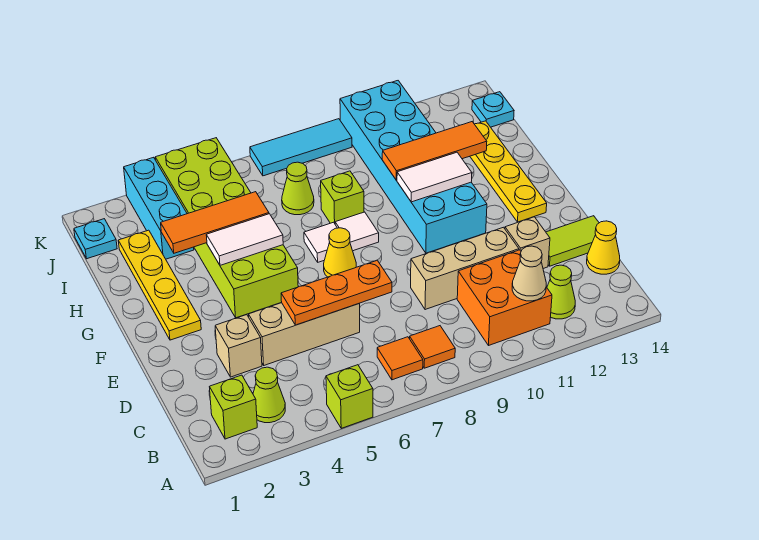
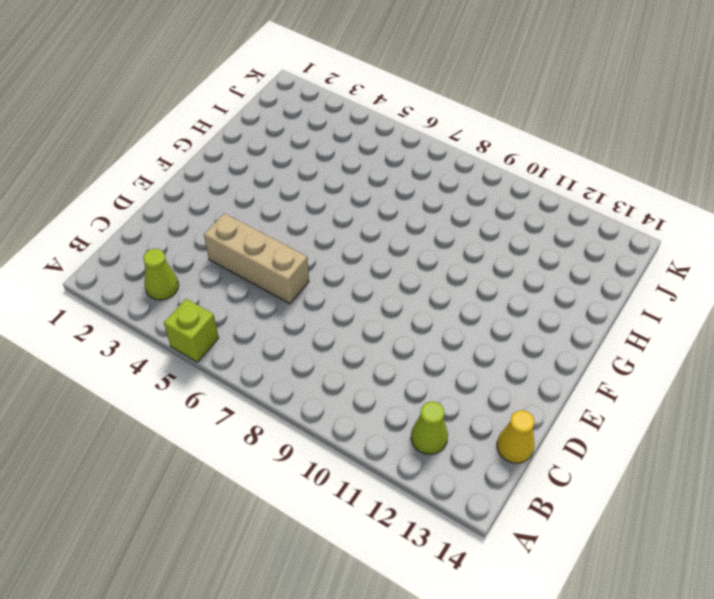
none -> lime brick B2 level 1
none -> orange tile B7 level 1
none -> orange tile B8 level 1
none -> orange brick B10:C11 level 1

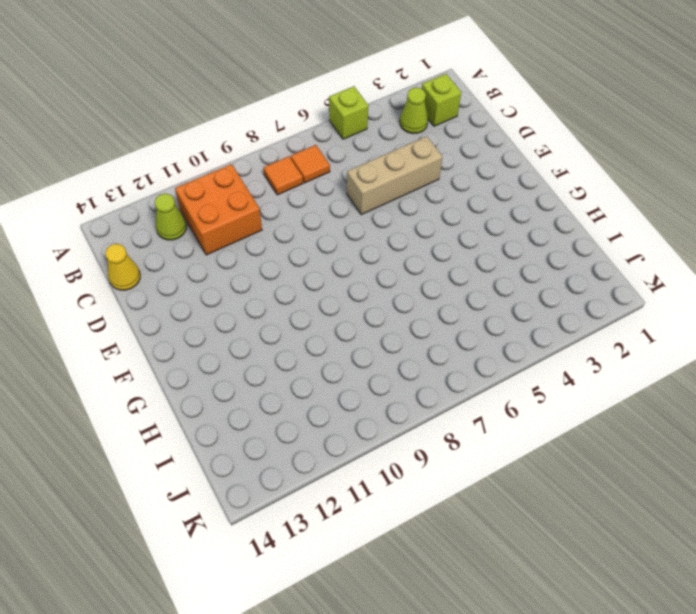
none -> tan brick D3 level 1
none -> tan brick D9:D11 level 1
none -> tan brick D12 level 1
none -> lime tile D13:D14 level 1

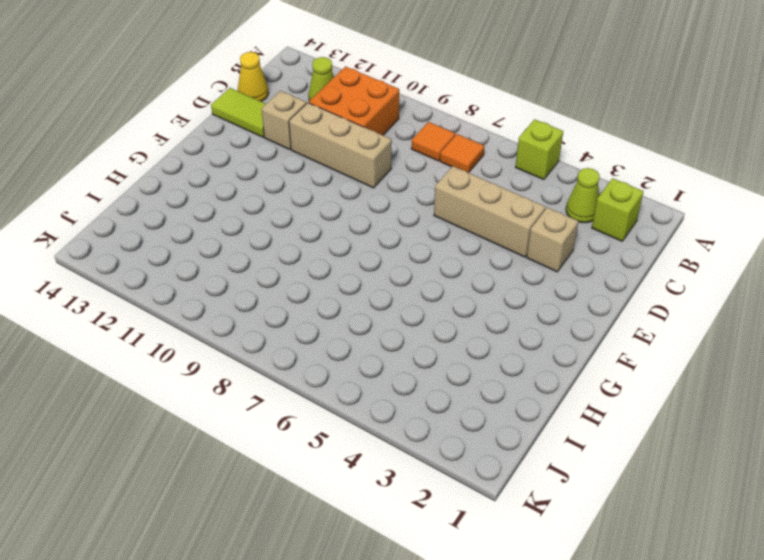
none -> yellow plate F2:I2 level 1
none -> lime brick F4:K5 level 1
none -> yellow cone F7 level 1
none -> cyan brick F10:K11 level 1

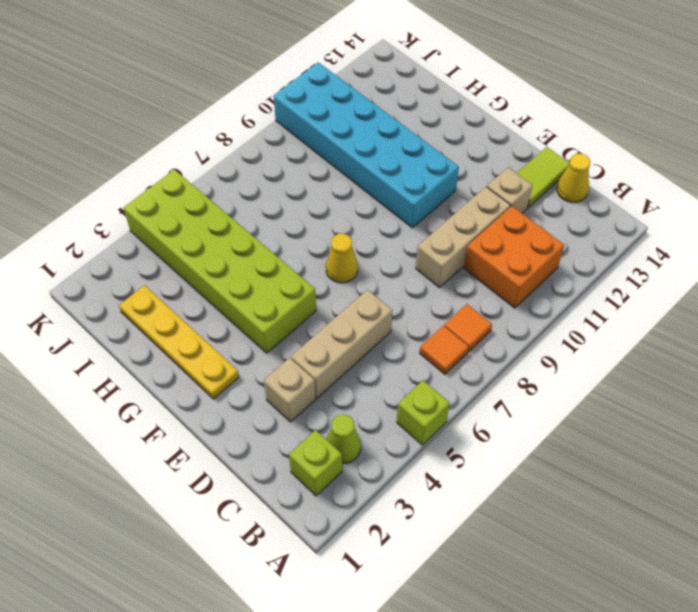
none -> lime cone B12 level 1
none -> yellow plate F13:I13 level 1
none -> white tile G7 level 1
none -> white tile G8 level 1

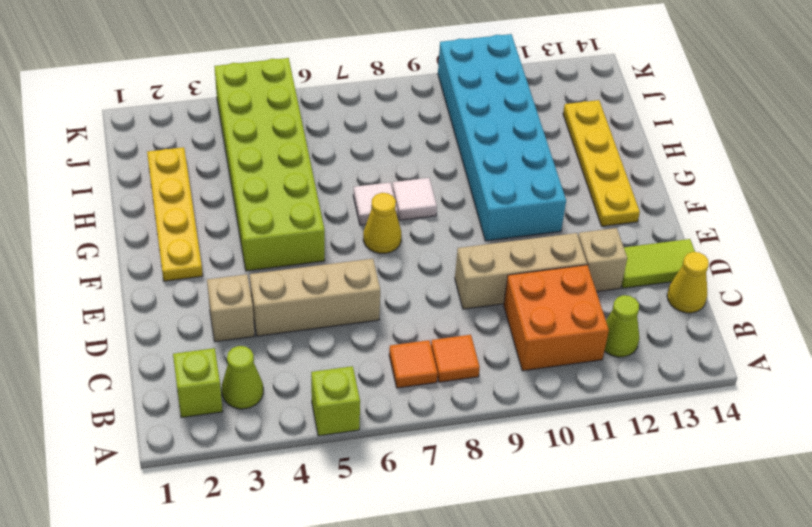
none -> lime brick H8 level 1
none -> cyan brick I3:K3 level 1
none -> lime cone I7 level 1
none -> cyan plate J1 level 1

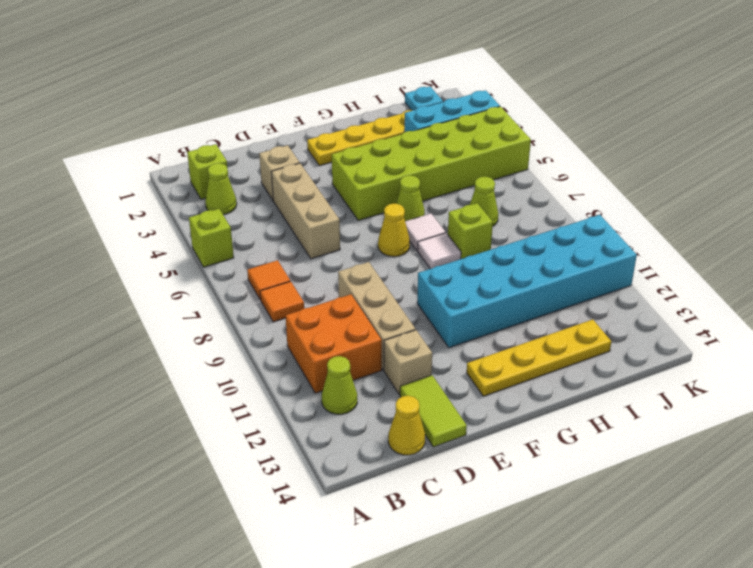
lime cone G6 level 1 -> none
none -> cyan plate J14 level 1
none -> cyan tile K7:K9 level 1
none -> tan cone B11 level 2
none -> orange plate D5:D7 level 2

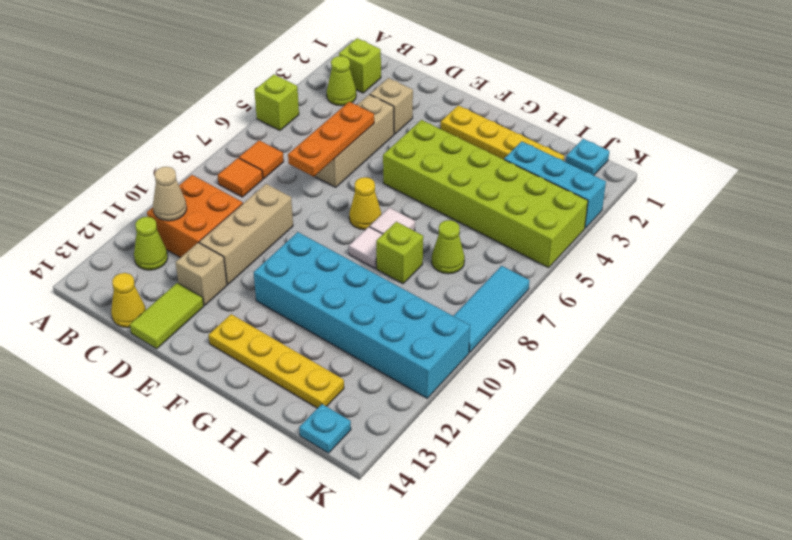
none -> white tile G4:G5 level 2
none -> white tile G10:G11 level 2
none -> orange tile H3:H5 level 2
none -> orange tile H10:H12 level 2

